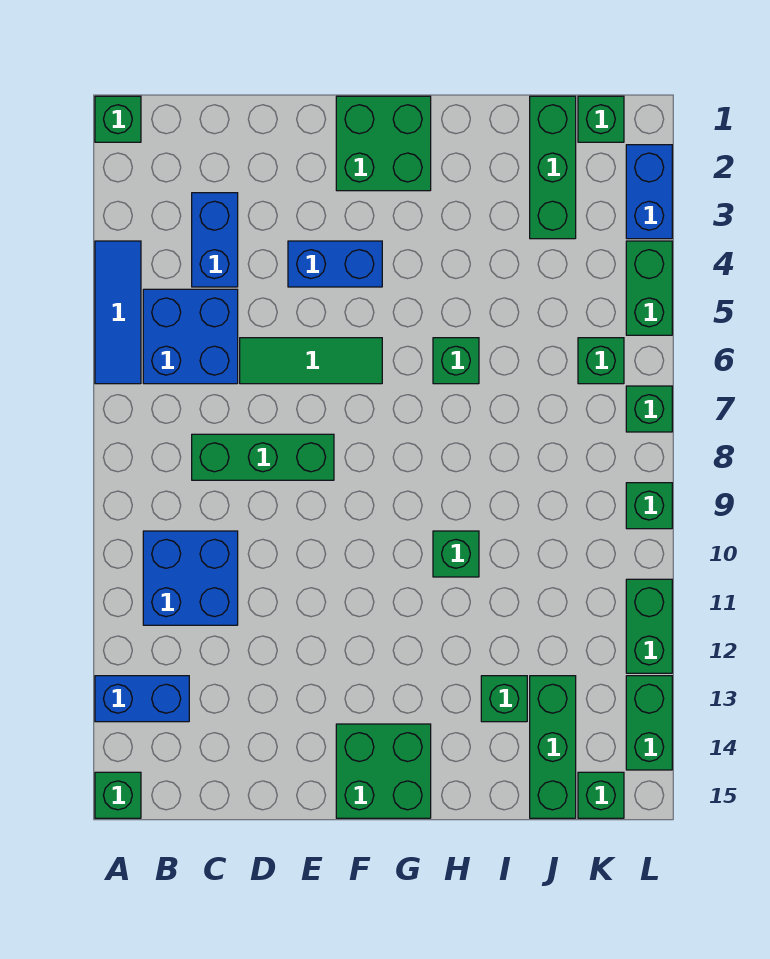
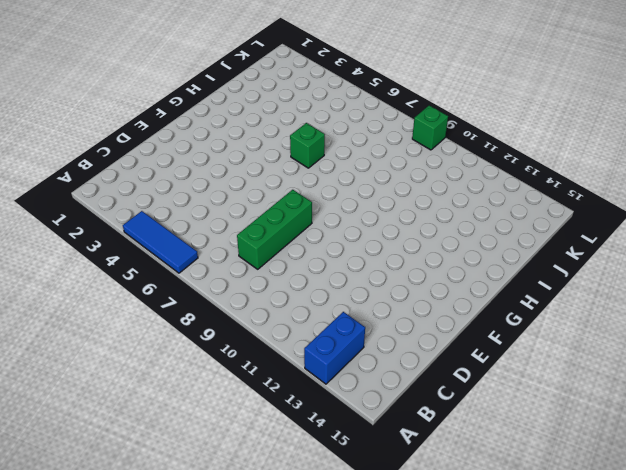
none -> green brick A1 level 1
none -> green brick A15 level 1
none -> blue brick B5:C6 level 1

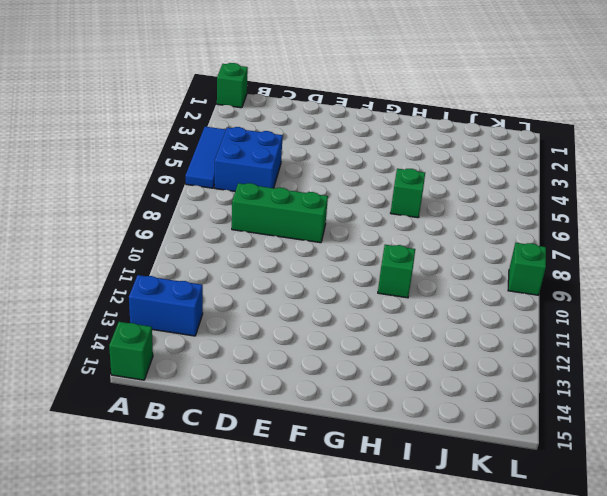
none -> blue brick B10:C11 level 1
none -> blue brick C3:C4 level 1
none -> green tile D6:F6 level 1

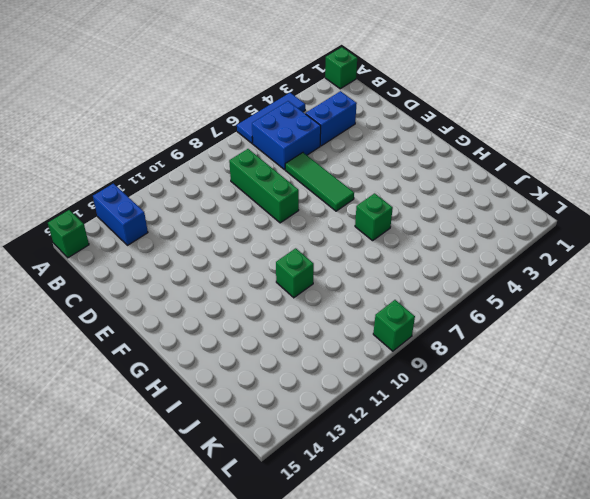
none -> blue brick B10:C11 level 1
none -> blue brick E4:F4 level 1
none -> green brick F1:G2 level 1

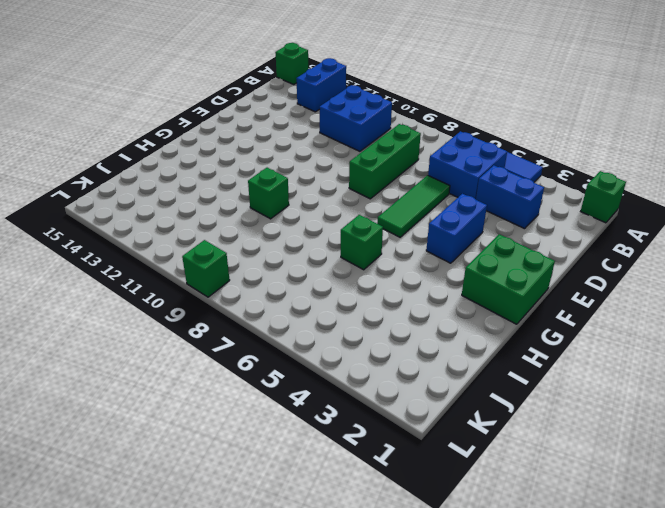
none -> green brick F14:G15 level 1
none -> green brick I13 level 1
none -> green brick J1:J3 level 1

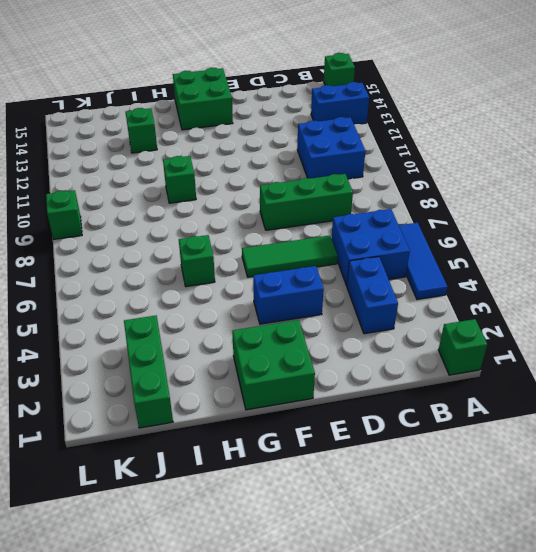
none -> green brick J13:J15 level 1
none -> green brick K1 level 1
none -> green brick K6 level 1

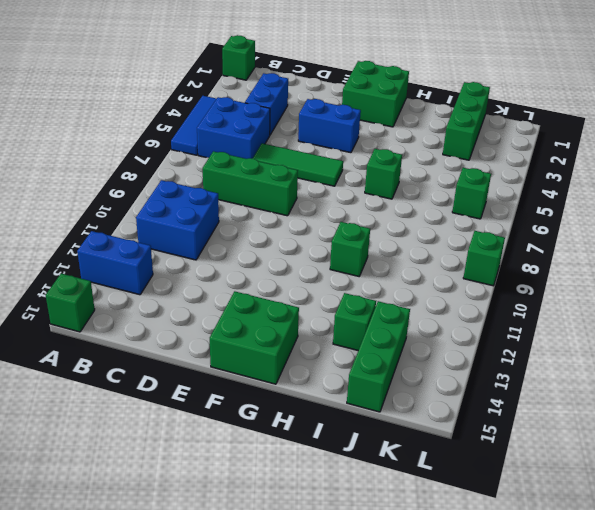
none -> green brick K1 level 1
none -> green brick K15 level 1
none -> blue brick L2:L3 level 1

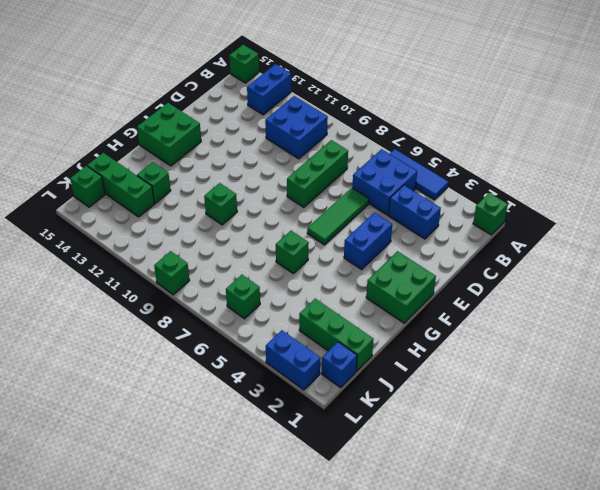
blue brick K1 level 1 -> green brick K1 level 1
none -> green brick L4:L5 level 1
none -> green brick L7 level 1
none -> green brick L11:L12 level 1

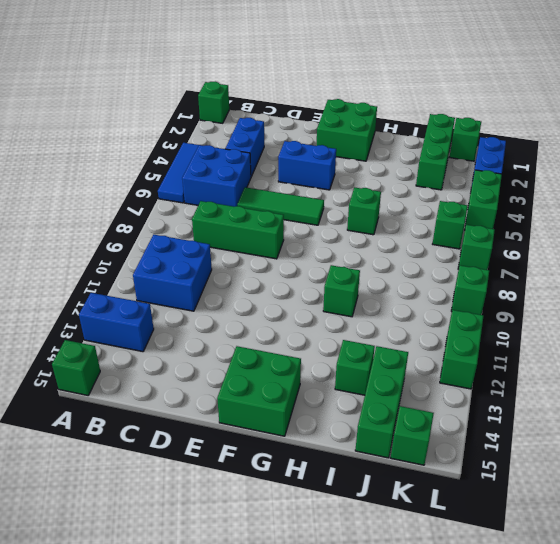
none -> green brick L13:L14 level 1

